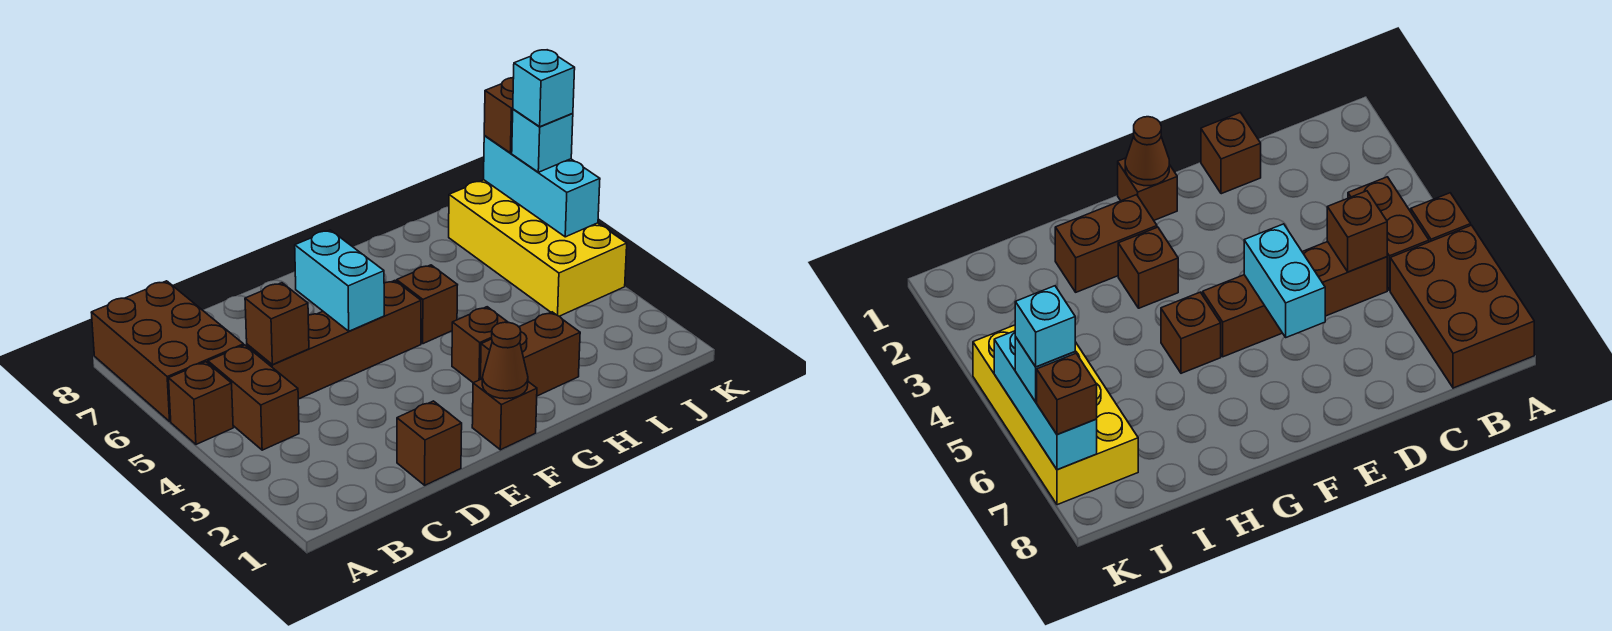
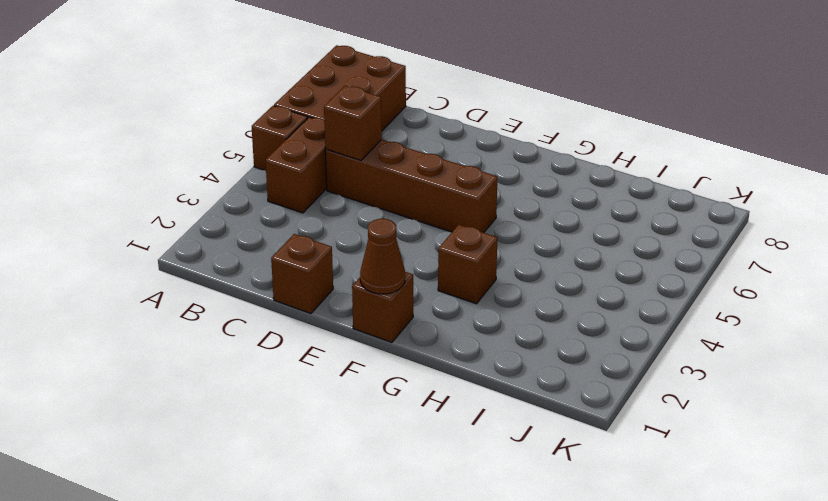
none -> brown brick G2:H2 level 1
none -> brown brick G5 level 1
none -> yellow brick J4:K7 level 1

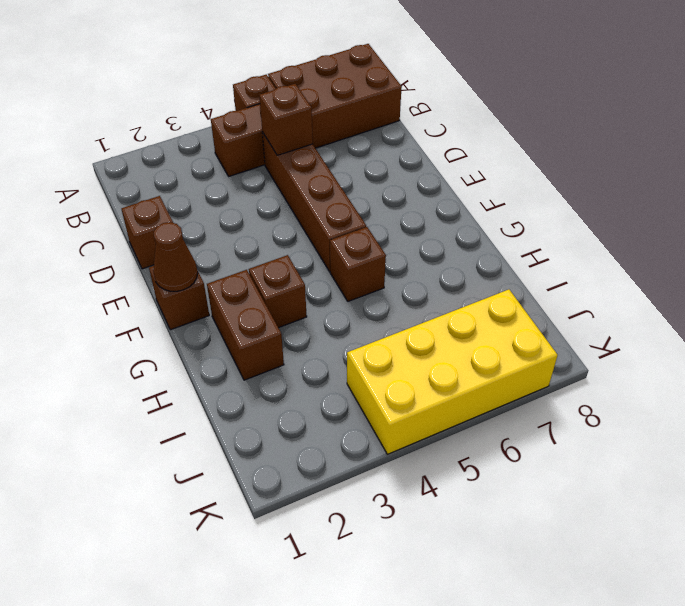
none -> cyan brick E5:E6 level 2
none -> cyan brick K5:K7 level 2
none -> cyan brick K6 level 3

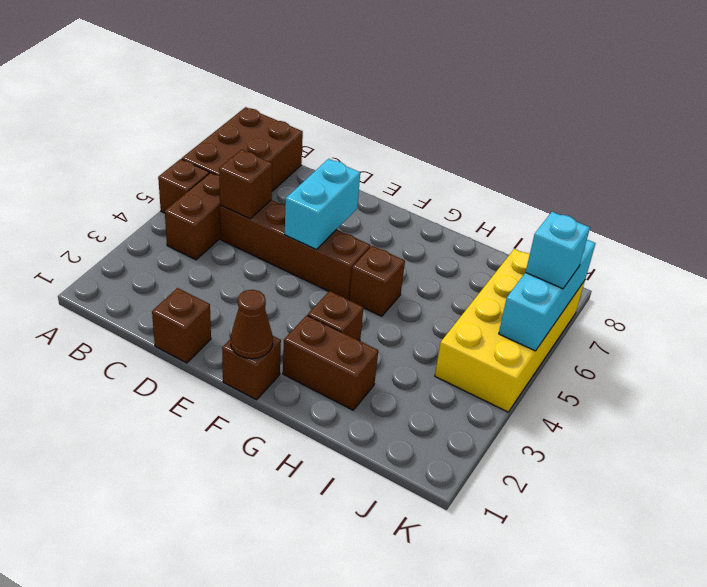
none -> brown brick K7 level 3
none -> cyan brick K6 level 4

